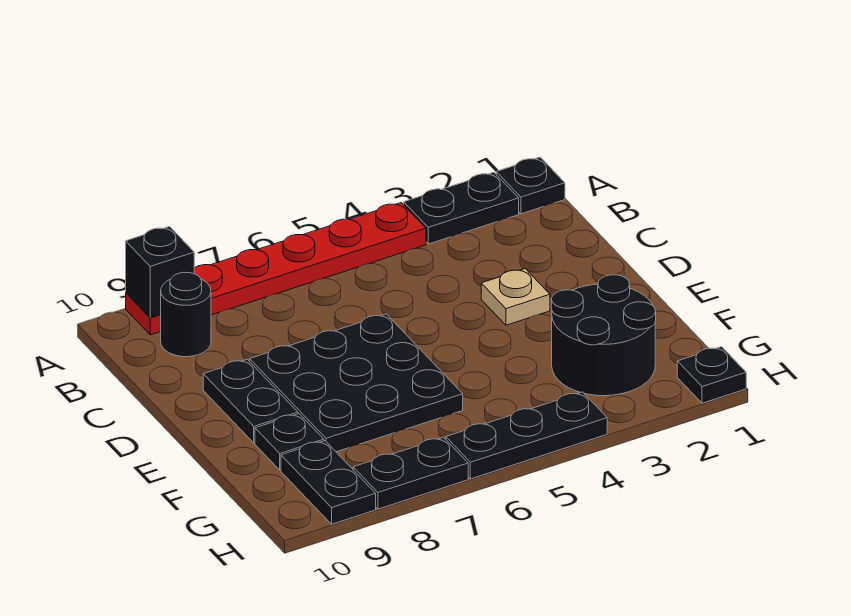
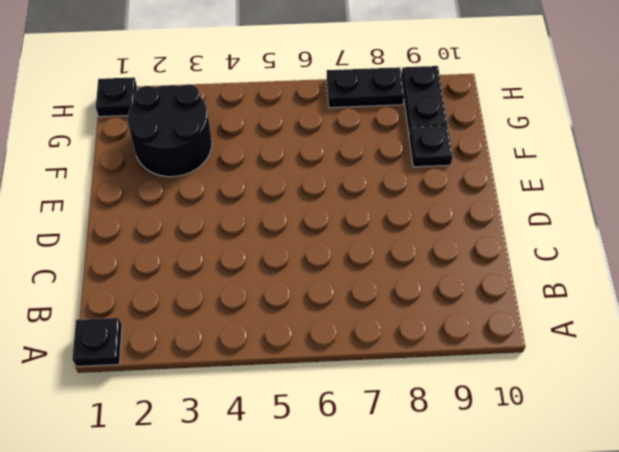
none -> black plate A2:A3 level 1
none -> red plate A4:A9 level 1
none -> black round brick B9 level 1

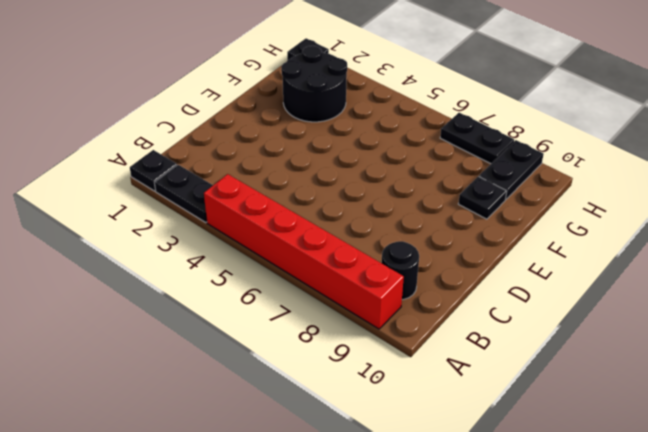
red brick A4:A9 level 1 -> red plate A4:A9 level 1
none -> tan plate D3 level 1
none -> black plate D6:F8 level 1
none -> black plate D9:E9 level 1

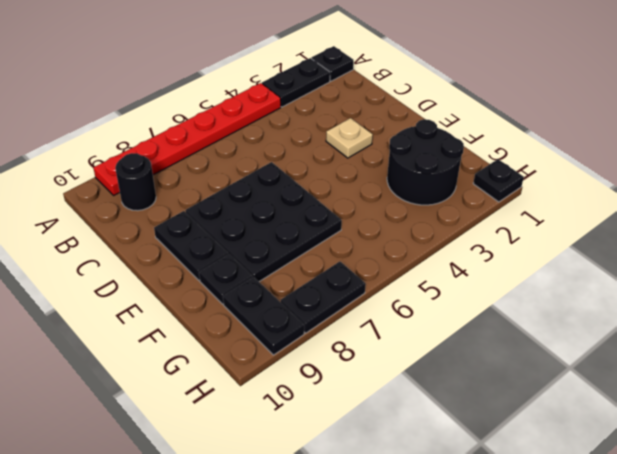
none -> black plate H4:H6 level 1
none -> black brick A9 level 2

